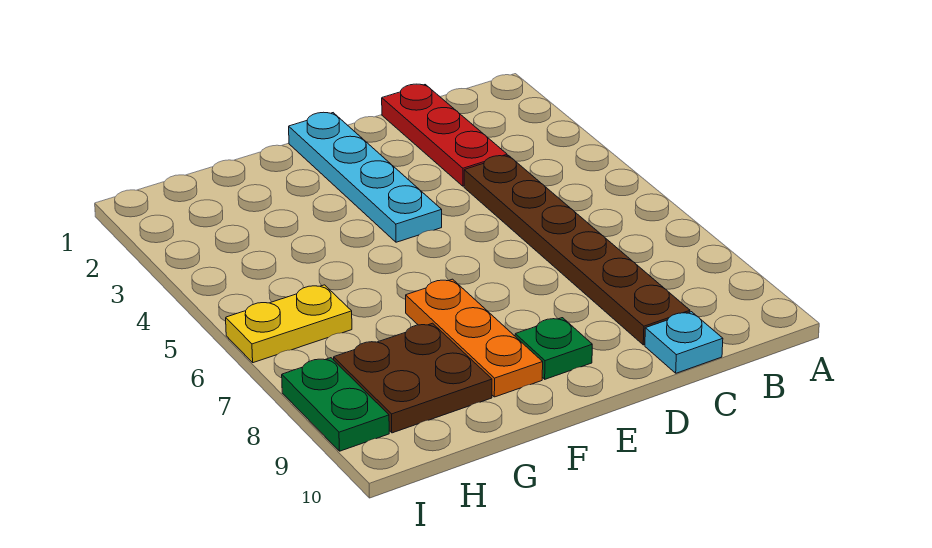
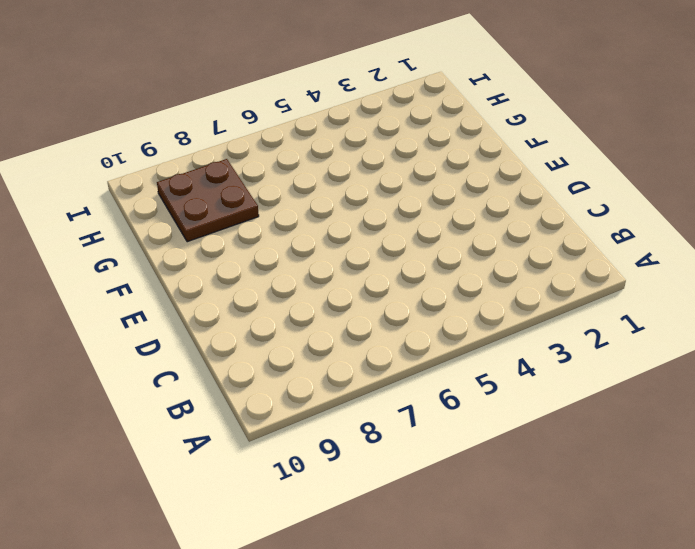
none -> red plate C1:C3 level 1
none -> brown plate C4:C9 level 1

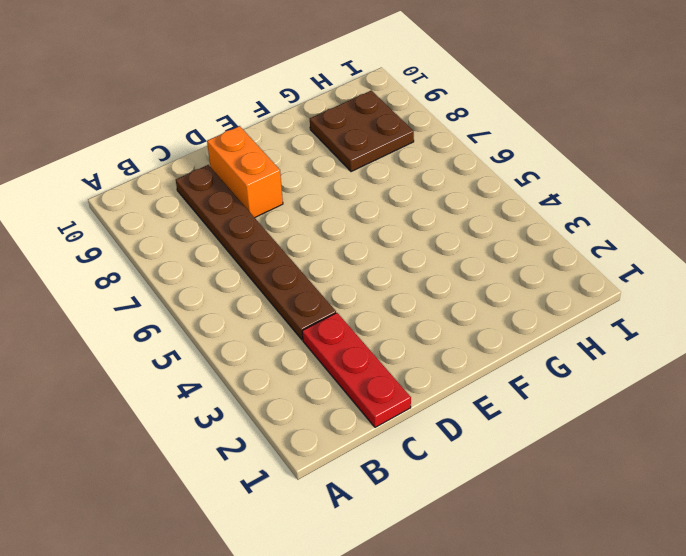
orange brick D8:D9 level 1 -> none
none -> cyan plate C10 level 1
none -> cyan plate E1:E4 level 1

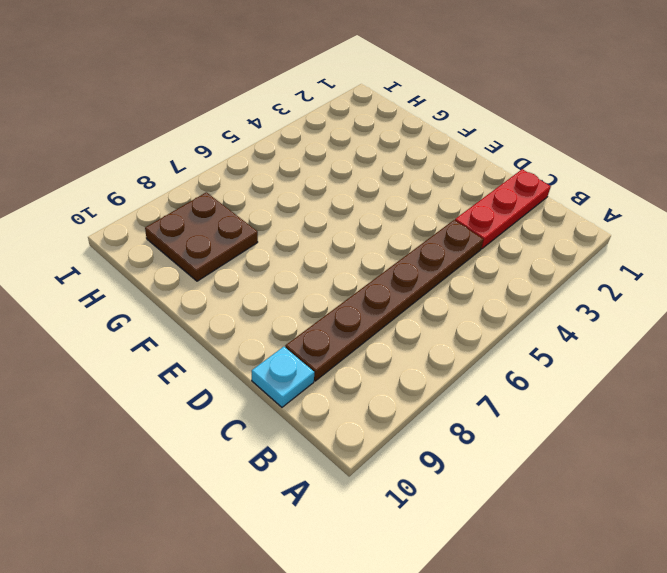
none -> cyan plate E1:E4 level 1
none -> green plate E9 level 1

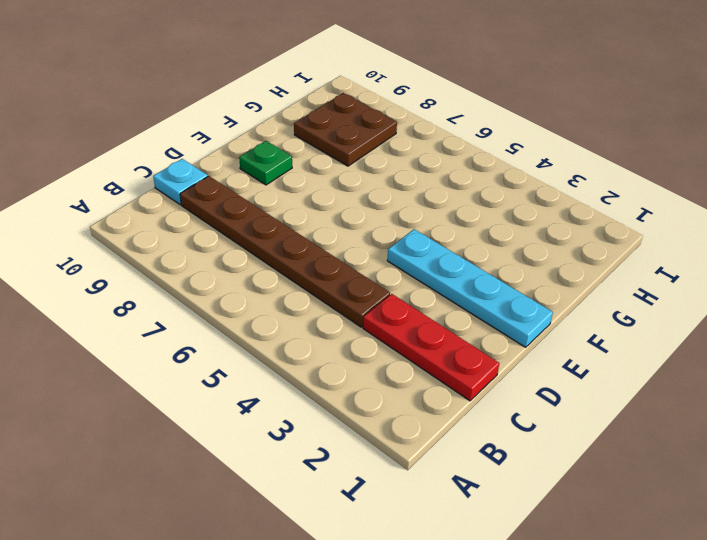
none -> orange plate F7:F9 level 1
none -> yellow plate H6:I6 level 1

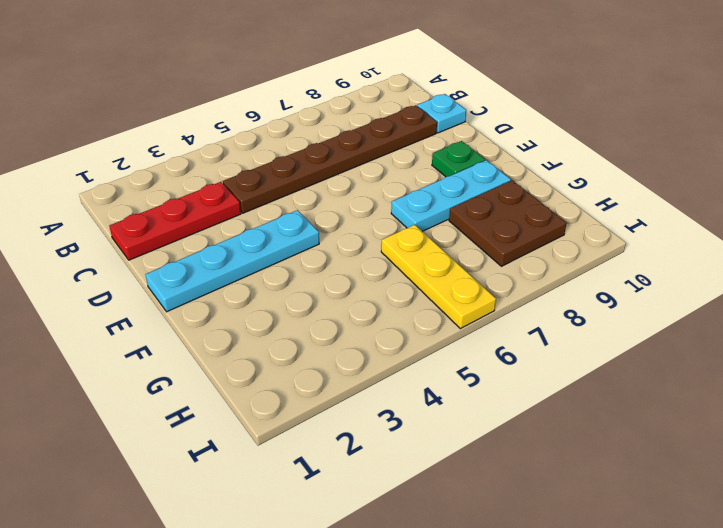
cyan plate F7:F9 level 1 -> orange plate F7:F9 level 1
yellow plate G6:I6 level 1 -> yellow plate H6:I6 level 1
none -> green plate I8:I9 level 1

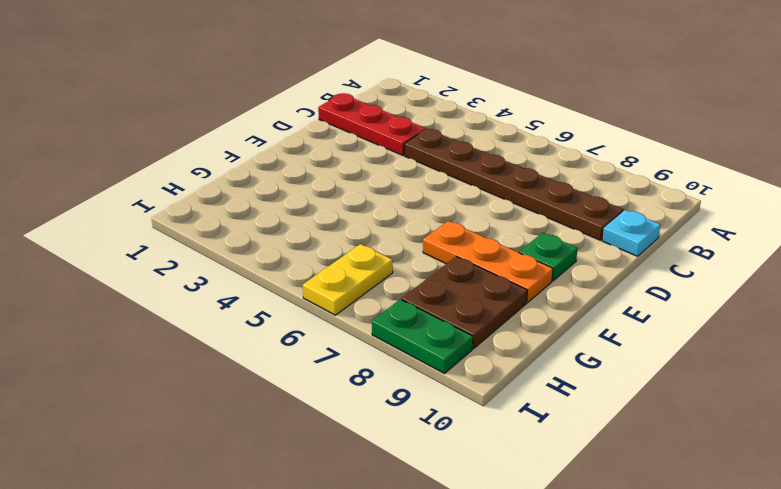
none -> cyan plate E1:E4 level 1

